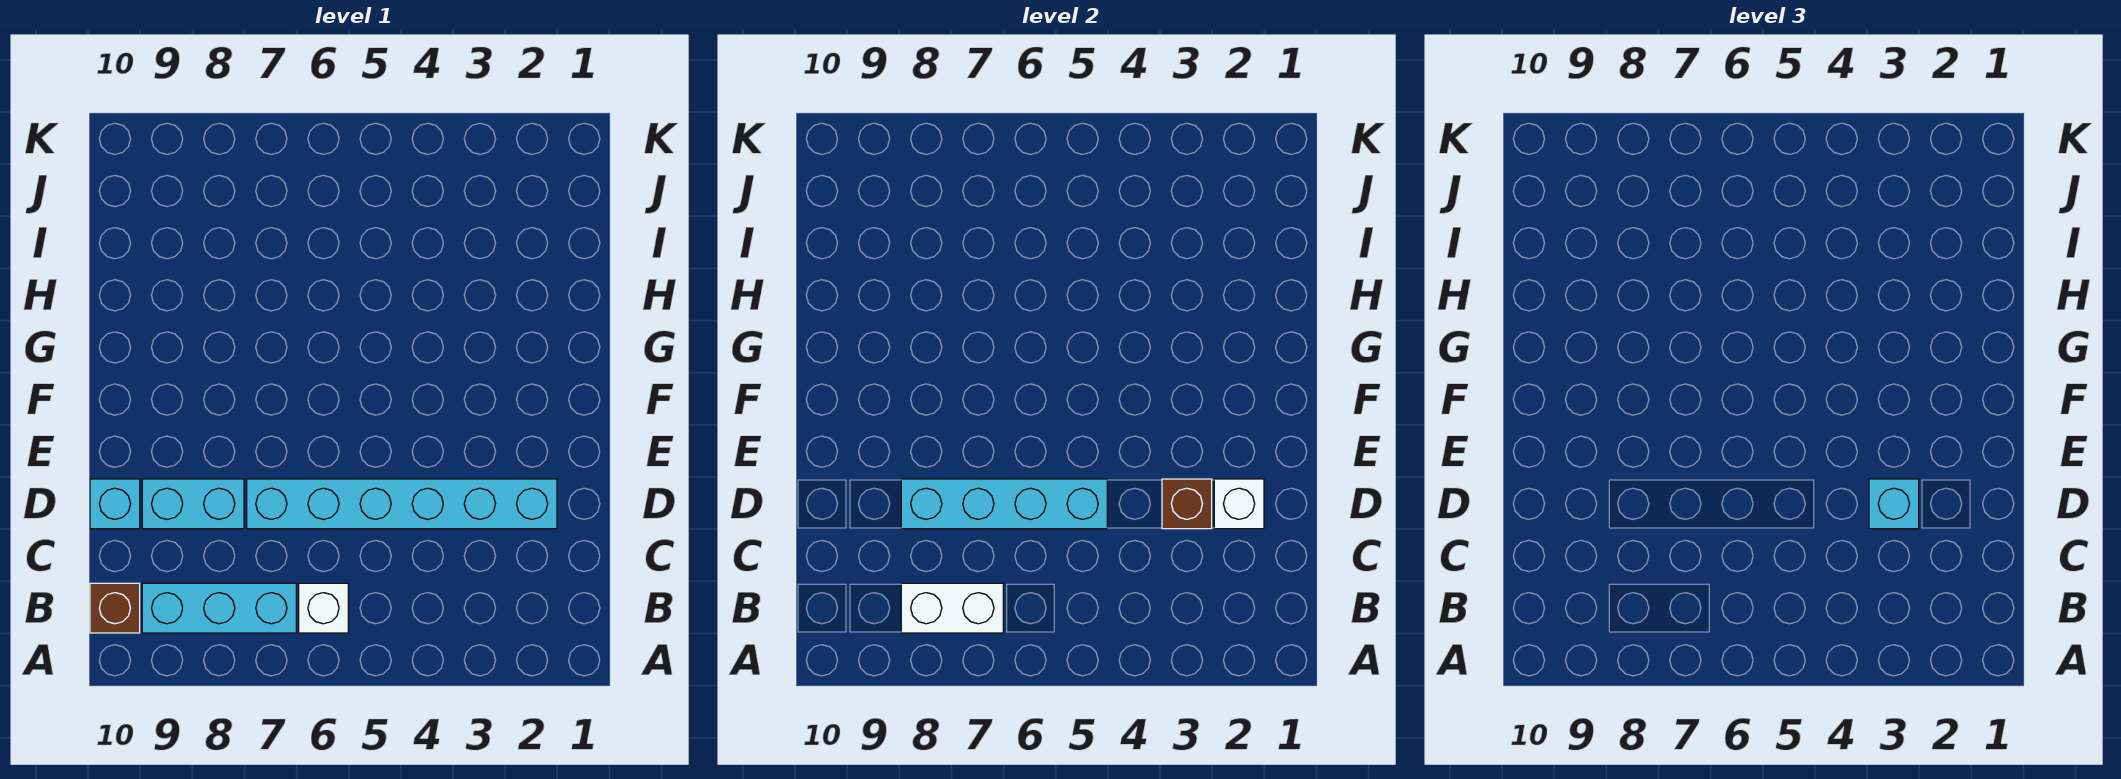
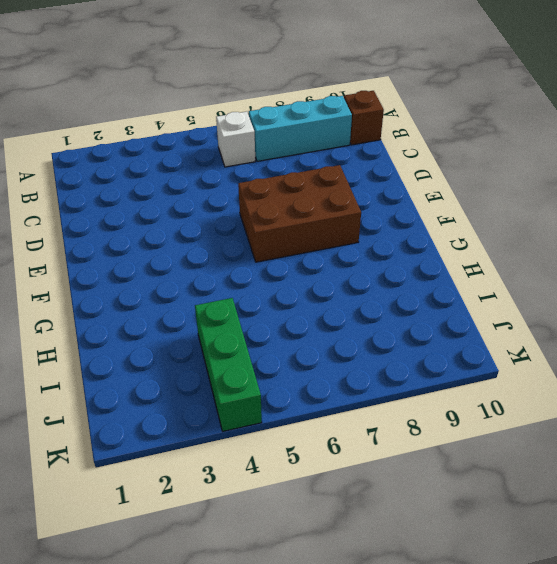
brown brick E6:F8 level 1 -> none
green brick I4:K4 level 1 -> none
none -> cyan brick D2:D7 level 1
none -> cyan brick D8:D9 level 1

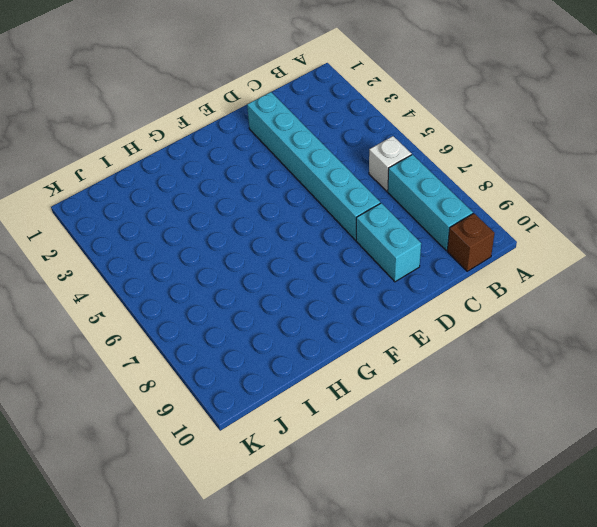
none -> cyan brick D10 level 1
none -> white brick B7:B8 level 2

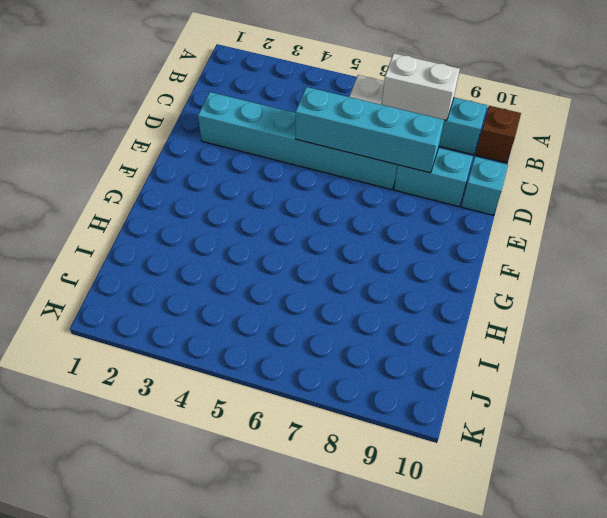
none -> white brick D2 level 2
none -> brown brick D3 level 2

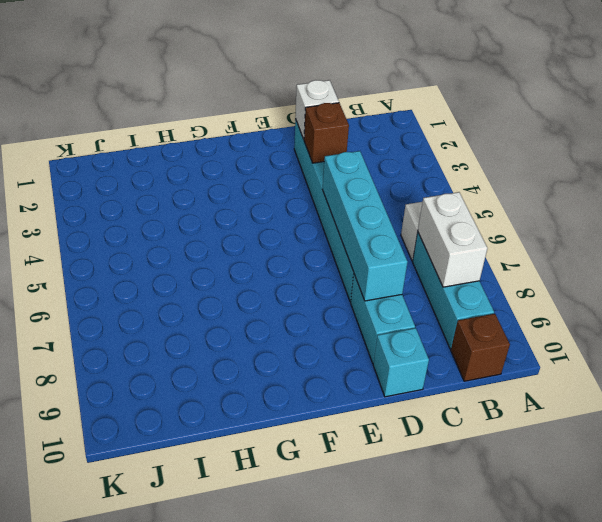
none -> cyan brick D3 level 3

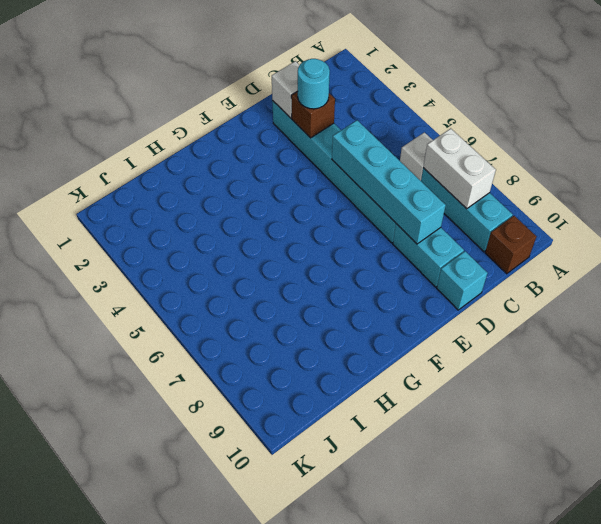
cyan round brick D3 level 3 -> cyan brick D3 level 3

